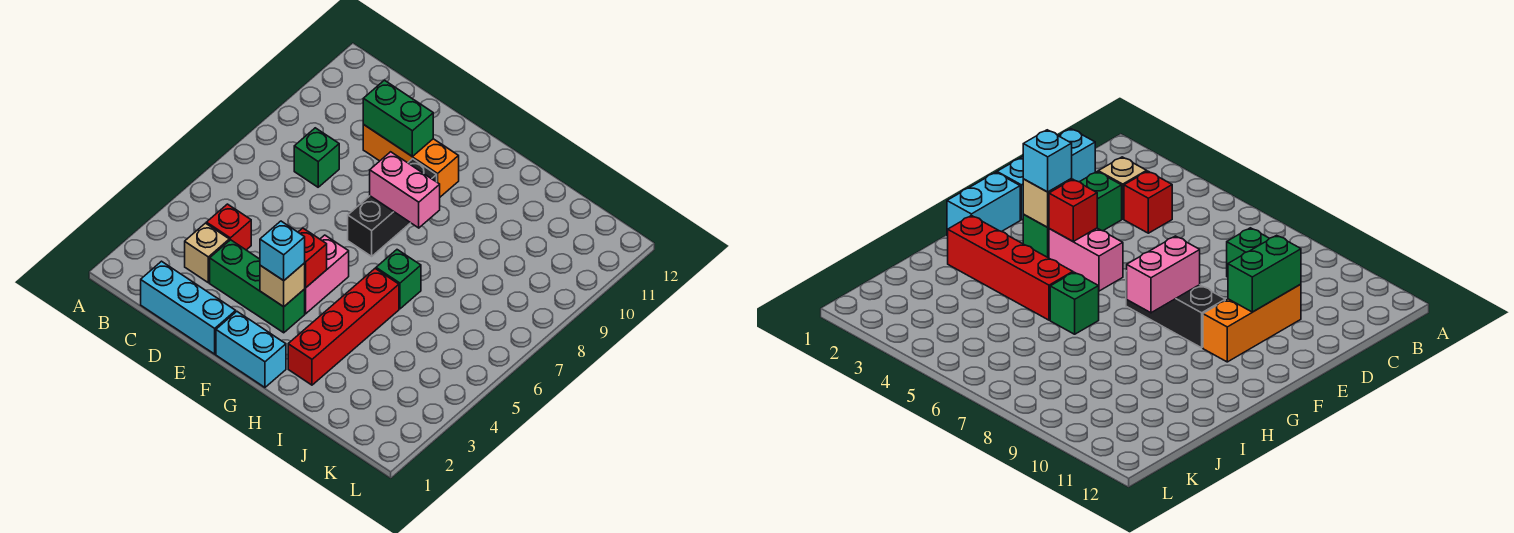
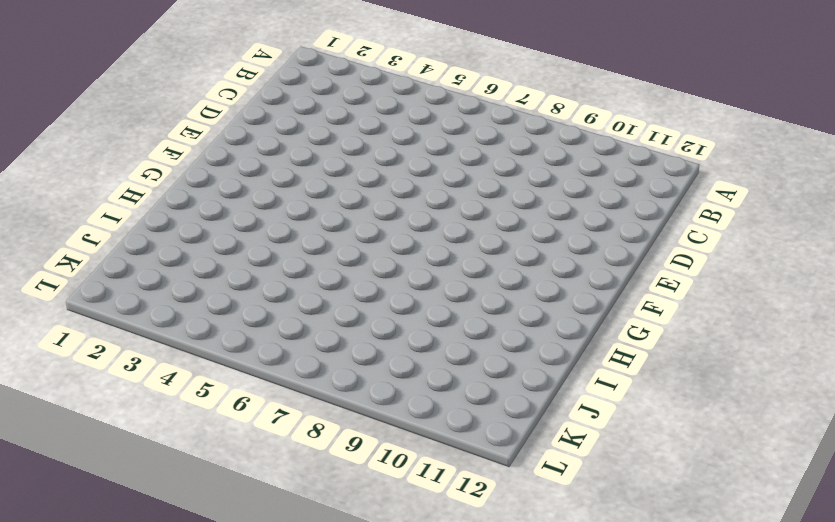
none -> cyan brick C1:E1 level 1
none -> tan brick C3 level 1
none -> red brick C4 level 1

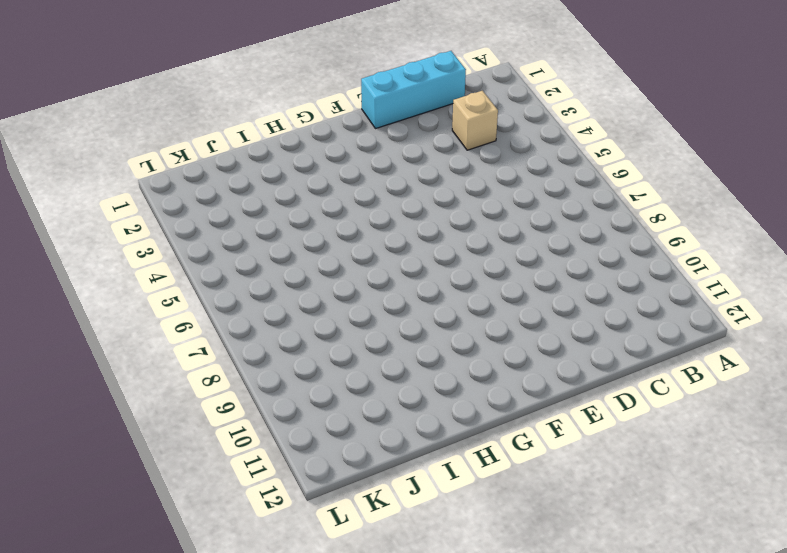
none -> red brick C4 level 1
none -> green brick C8 level 1
none -> green brick D3:F3 level 1

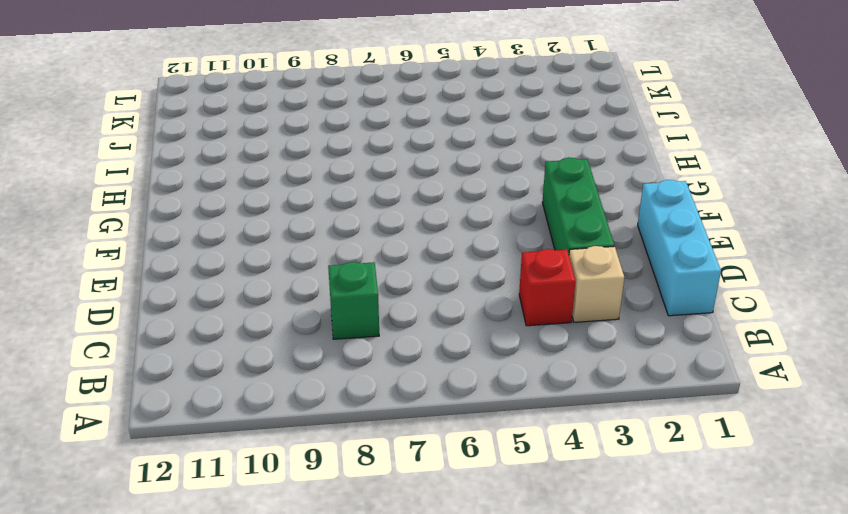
none -> orange brick D10:F10 level 1
none -> cyan brick F1:G1 level 1
none -> pink brick F4:F5 level 1

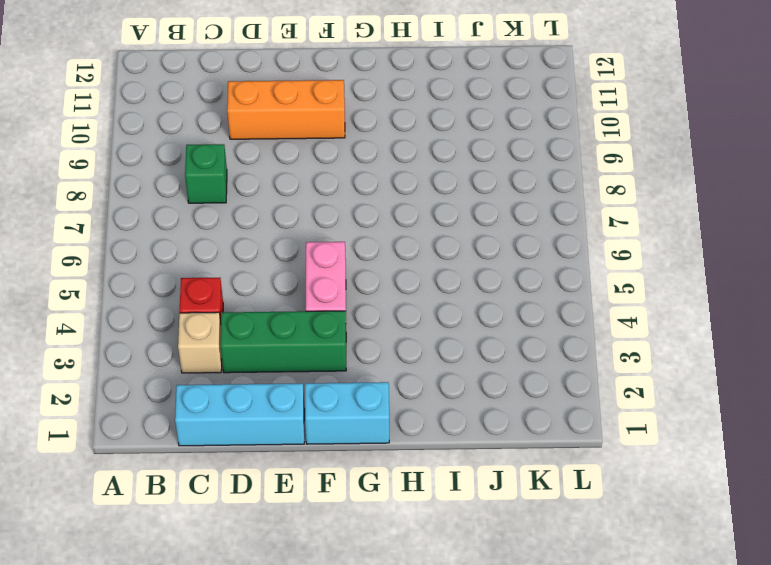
none -> black brick F7:F9 level 1
none -> red brick H2:H5 level 1
none -> green brick H6 level 1

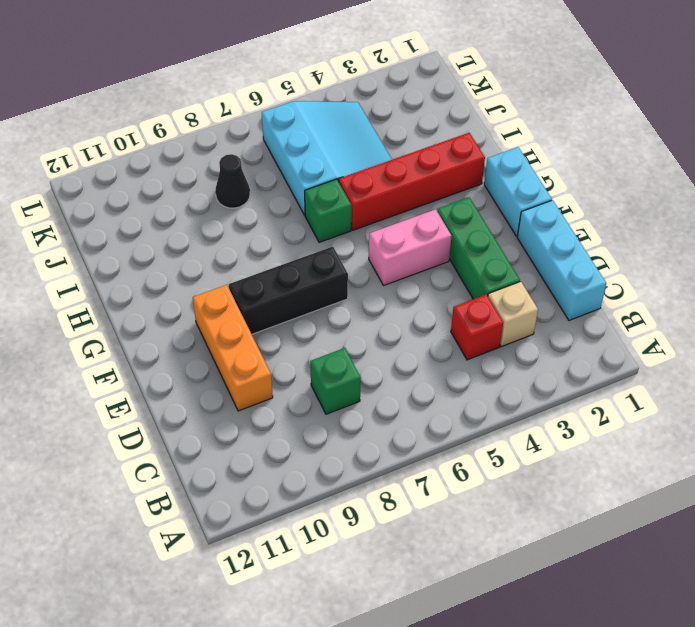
cyan slope I4:K6 level 1 top 6 -> none
black cone J8 level 1 -> none
none -> green brick D10:E10 level 2
none -> tan brick F3 level 2
none -> red brick F4 level 2

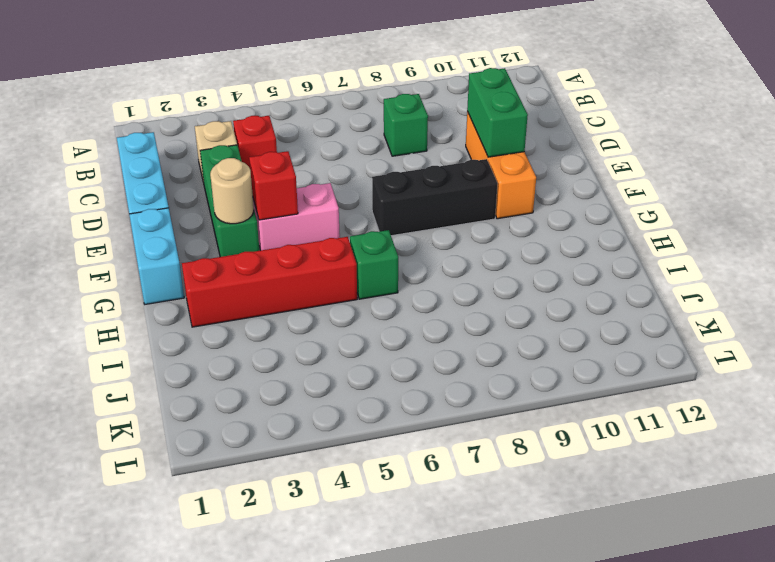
tan round brick F3 level 2 -> tan brick F3 level 2
none -> pink brick F8:G8 level 2
none -> cyan brick F3 level 3

